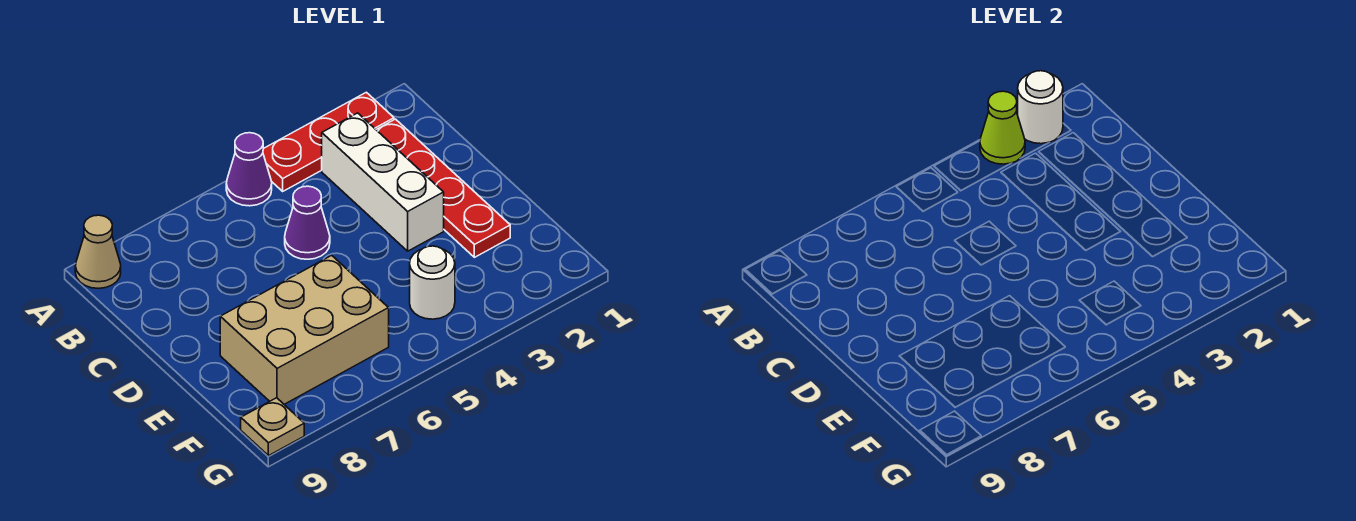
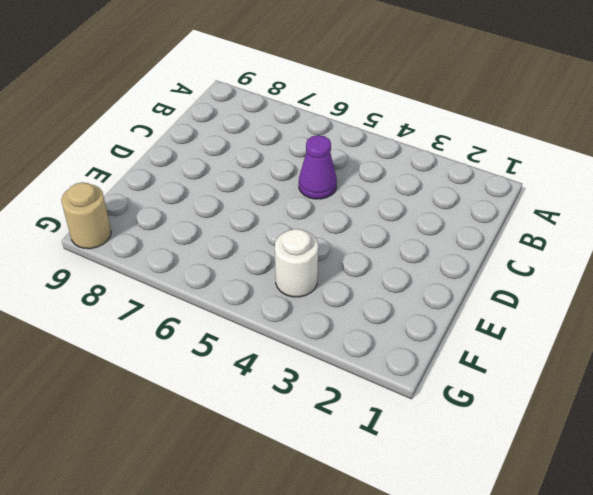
tan round brick G9 level 1 -> tan plate G9 level 1
none -> red plate A2:A4 level 1
none -> purple cone A5 level 1

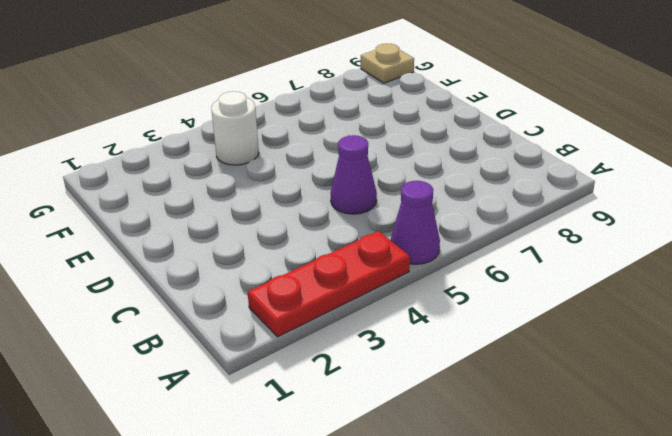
none -> tan cone A9 level 1
none -> red plate B2:E2 level 1

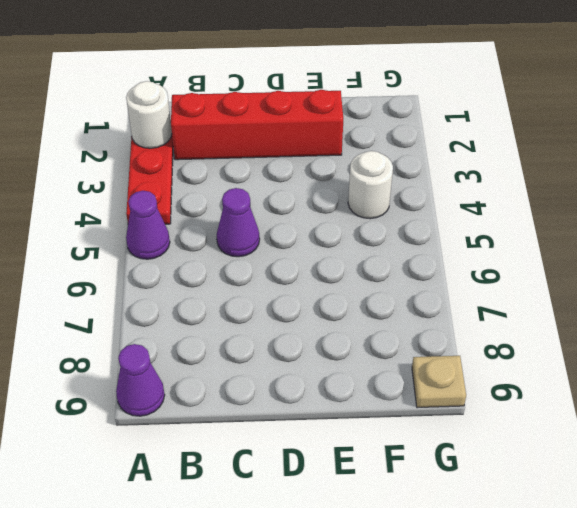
purple cone A9 level 1 -> tan cone A9 level 1
red brick B2:E2 level 1 -> red plate B2:E2 level 1
none -> white brick B3:D3 level 1
none -> tan brick E6:F8 level 1

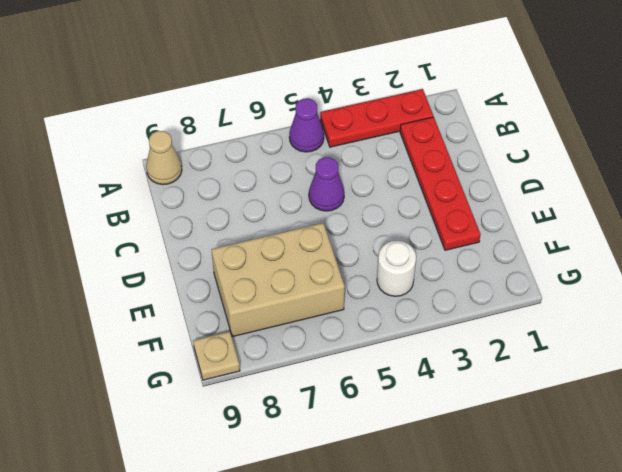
none -> white brick B3:D3 level 1
none -> white round brick A2 level 2

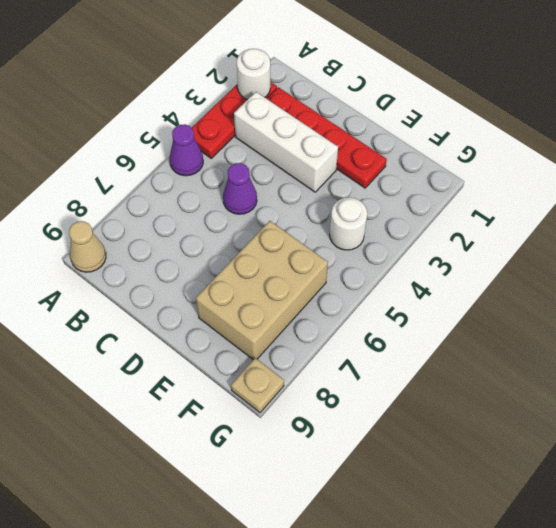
none -> lime cone A3 level 2

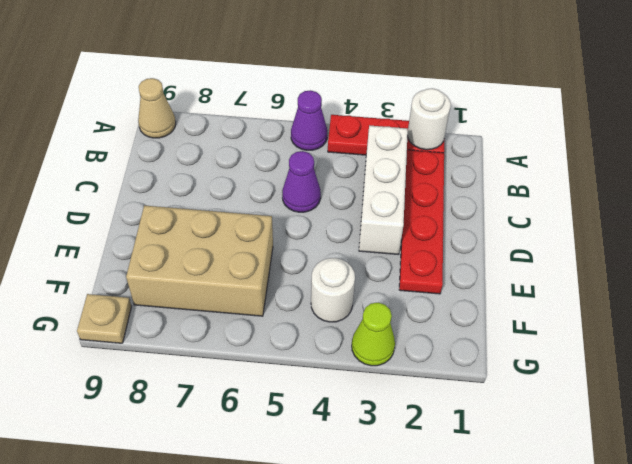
lime cone G3 level 1 -> lime cone A3 level 2

